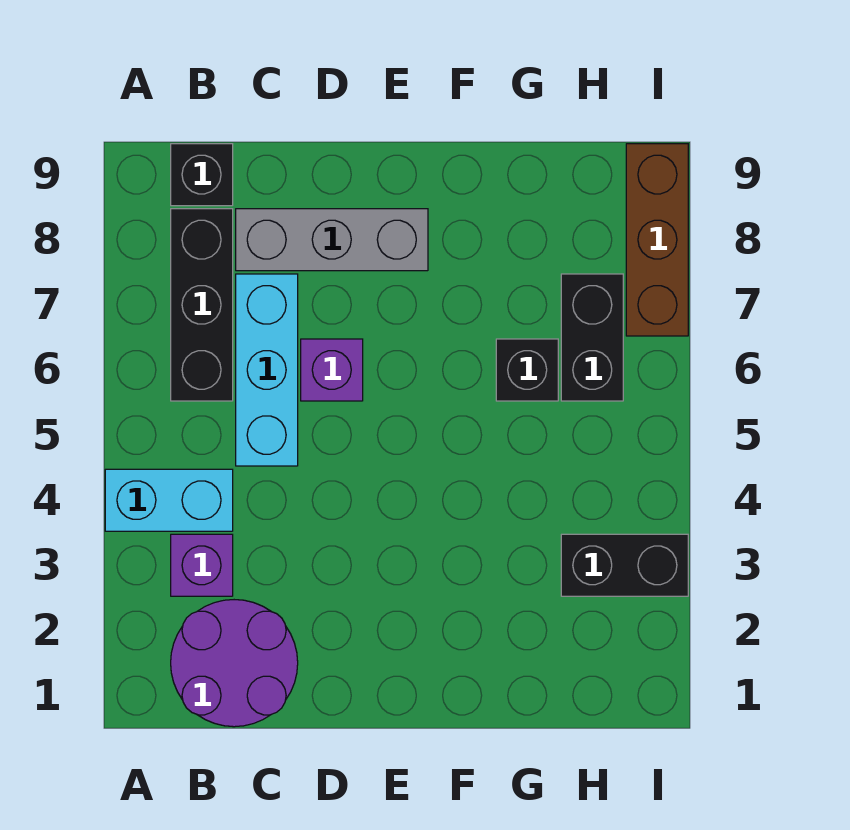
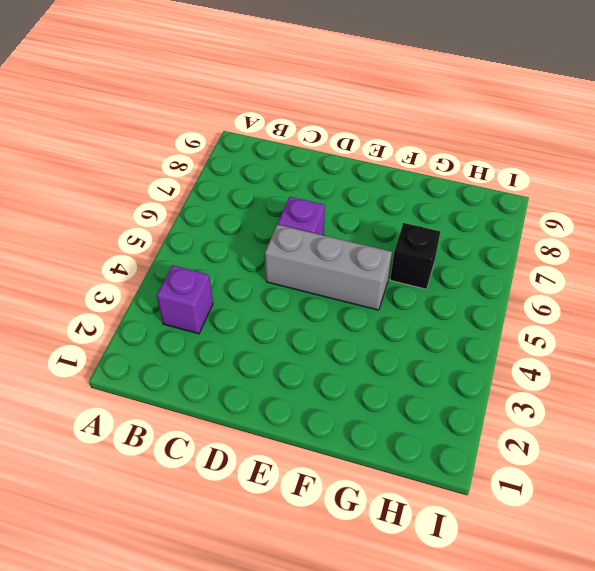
grey brick D5:F5 level 1 -> grey brick C8:E8 level 1
none -> cyan brick A4:B4 level 1
none -> purple round brick B1:C2 level 1
none -> black brick B6:B8 level 1

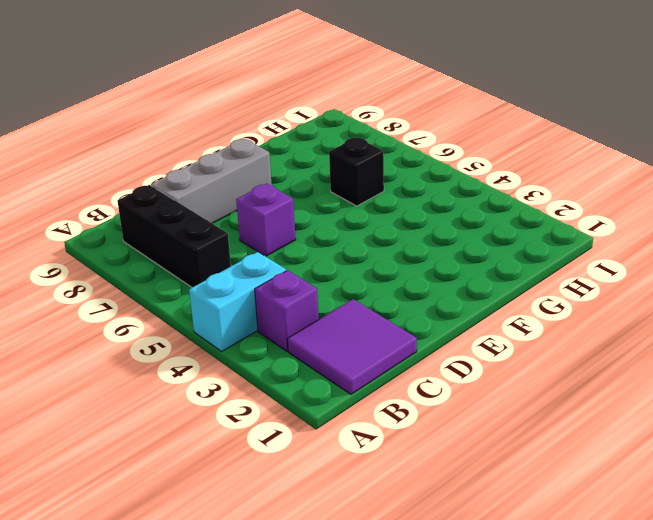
purple tile B1:C2 level 1 -> purple round brick B1:C2 level 1
none -> black brick B9 level 1
none -> cyan brick C5:C7 level 1
none -> black brick H3:I3 level 1

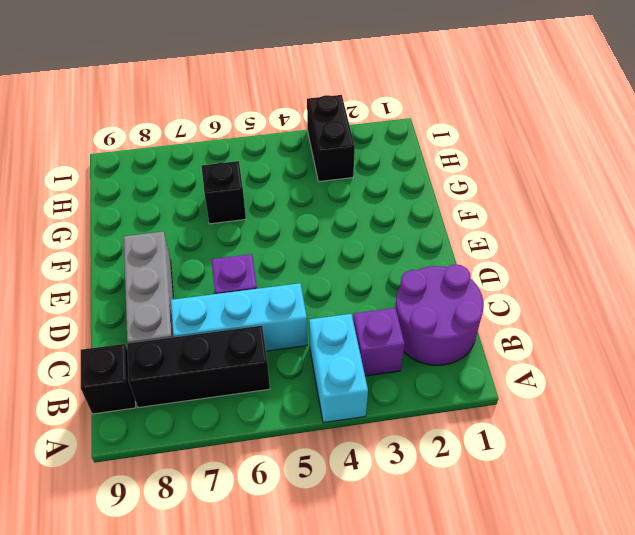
none -> black brick H6:H7 level 1
none -> brown brick I7:I9 level 1

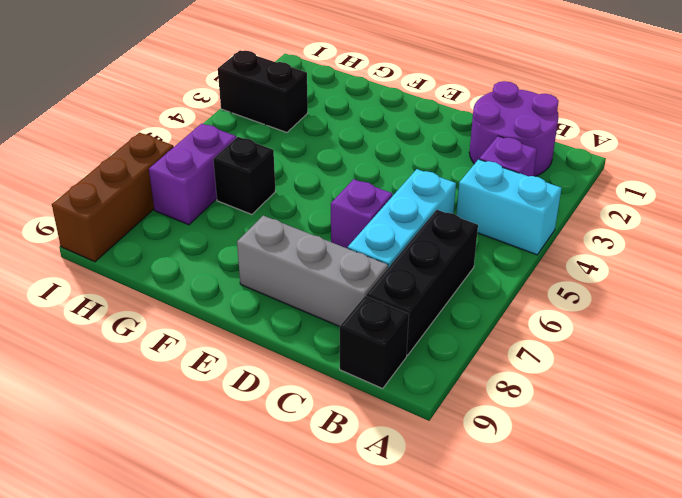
purple brick H6:H7 level 1 -> black brick H6:H7 level 1

